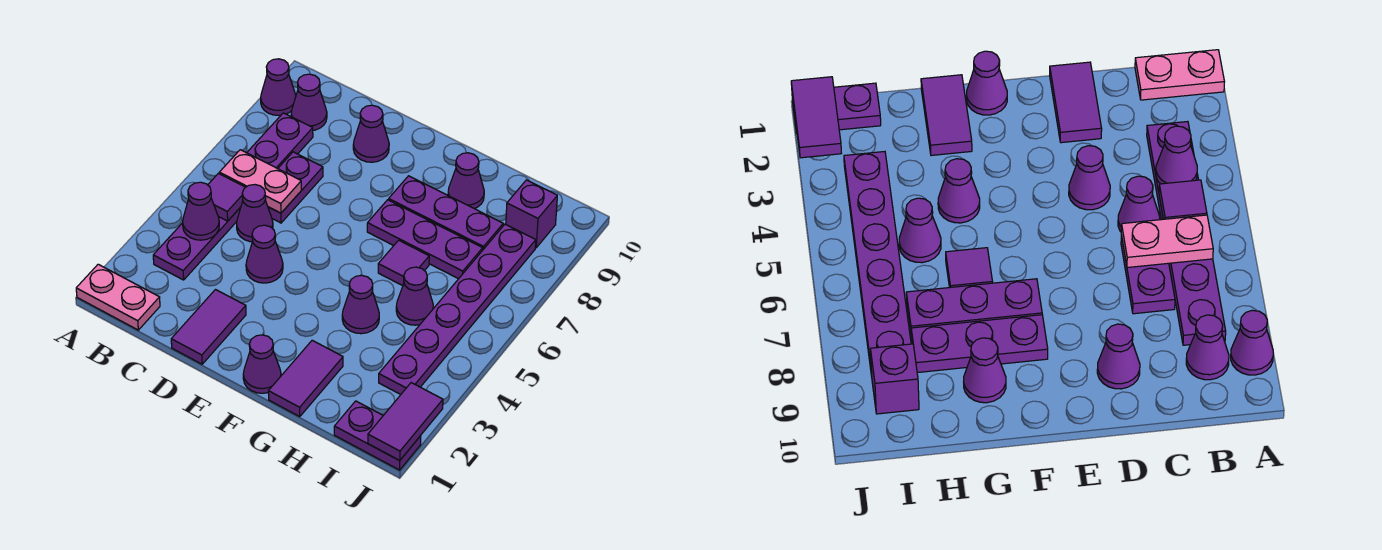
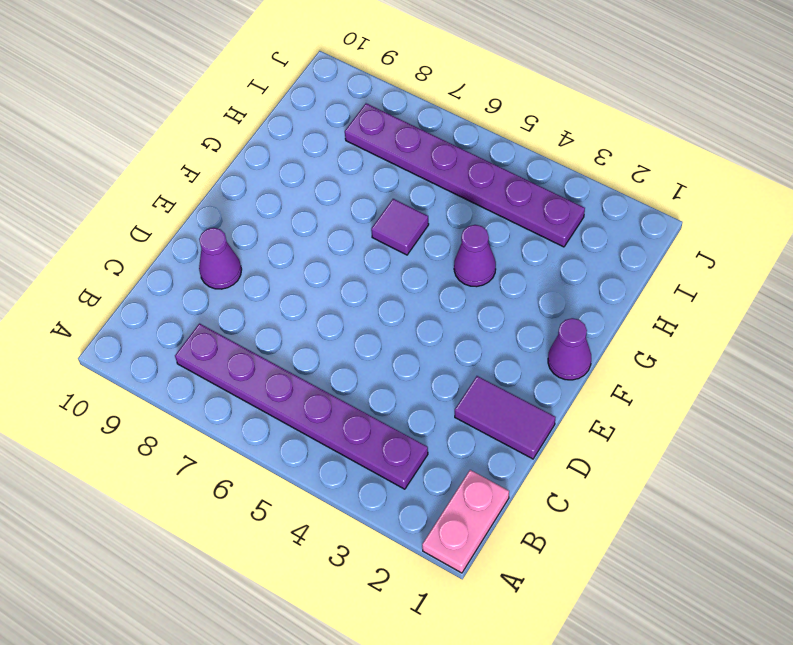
none -> purple cone A9 level 1
none -> purple cone B9 level 1
none -> purple cone C5 level 1

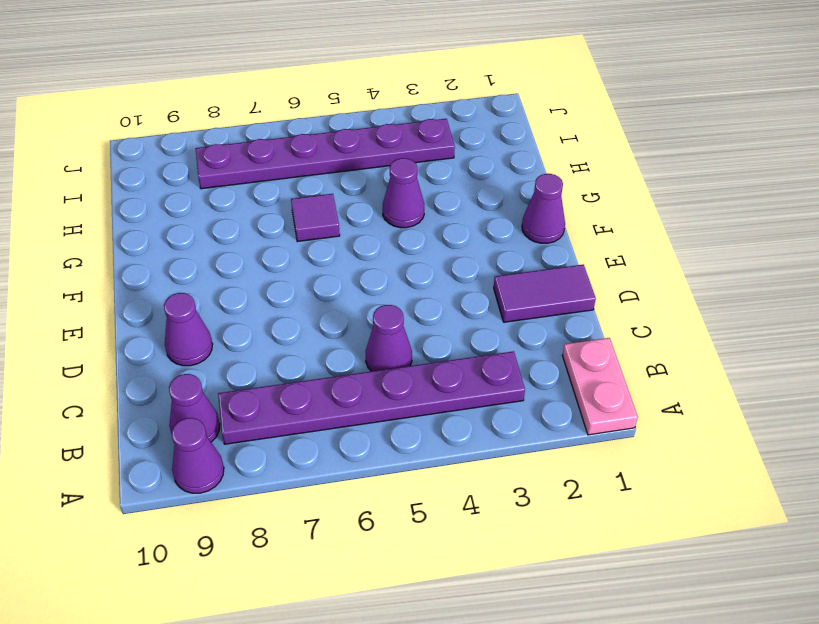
none -> purple plate C6:C7 level 1
none -> purple cone D4 level 1
none -> purple plate F7:H7 level 1

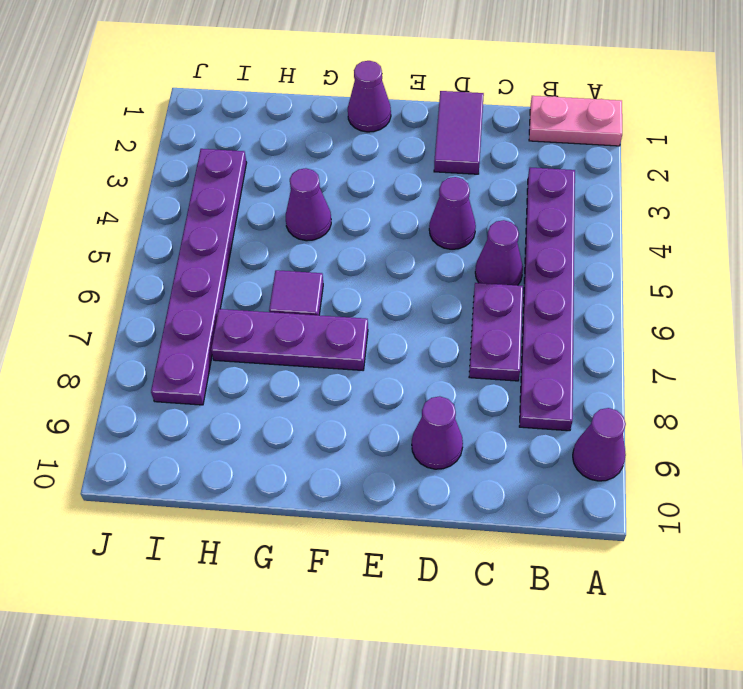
none -> purple cone B9 level 1
none -> purple plate F8:H8 level 1
none -> purple tile G1:G2 level 1

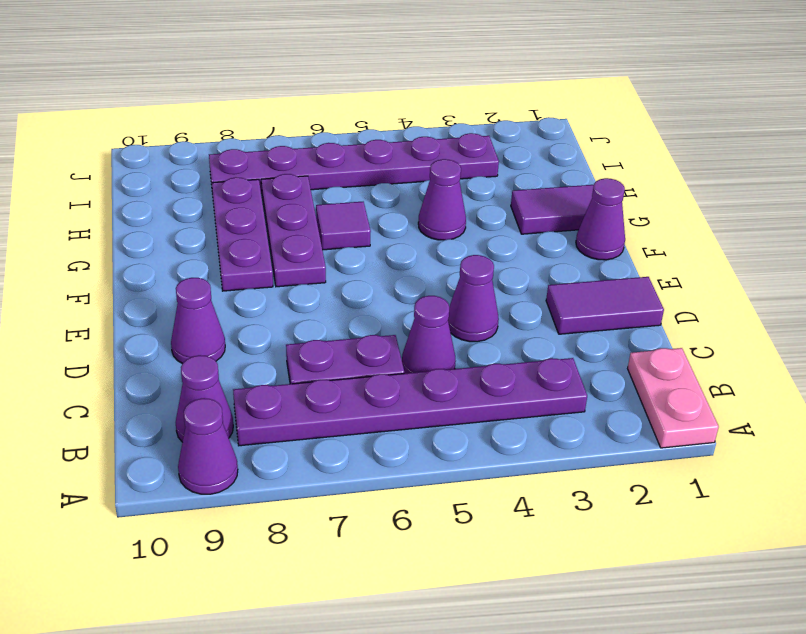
none -> purple cone G9 level 1
none -> purple cone H5 level 1
none -> purple plate I1:J1 level 1

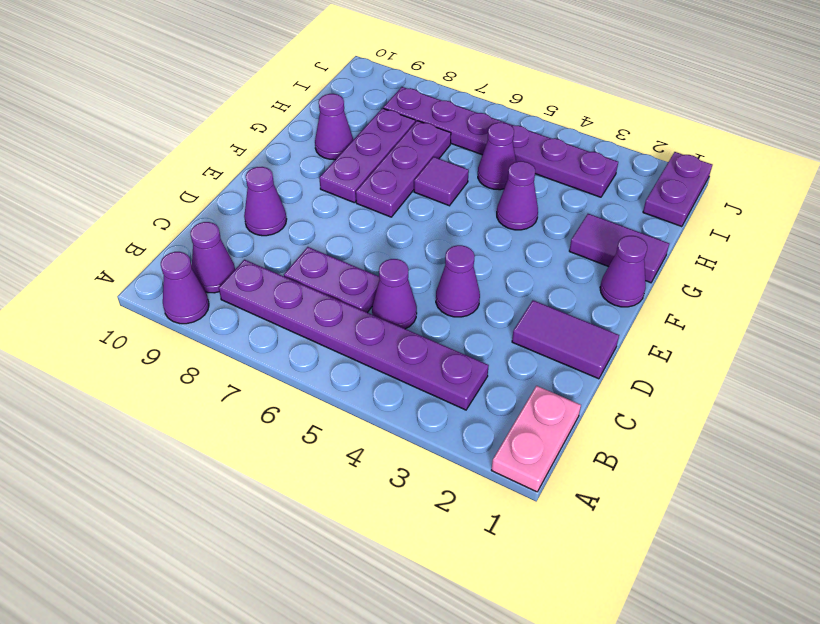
none -> purple brick I9 level 1
none -> purple cone B4 level 2
none -> purple tile B5 level 2

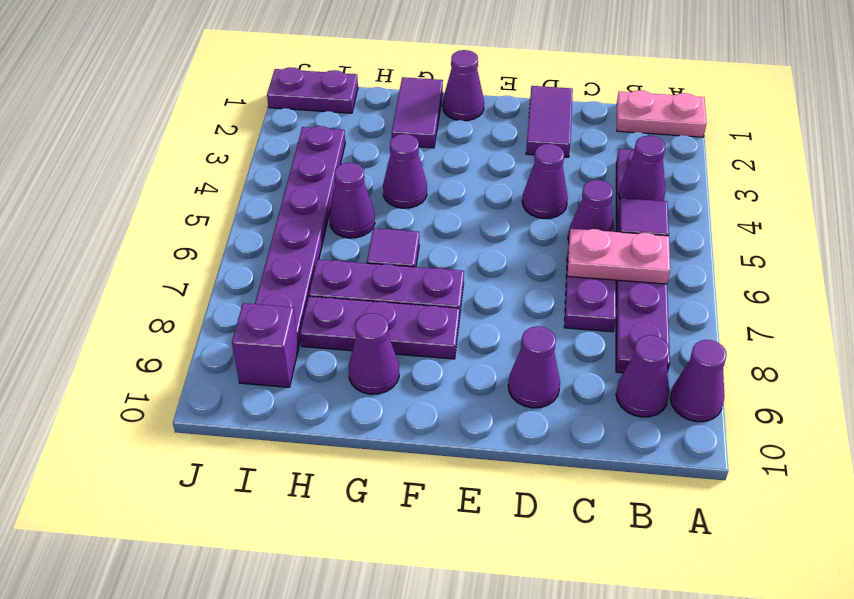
none -> purple tile J1:J2 level 2

